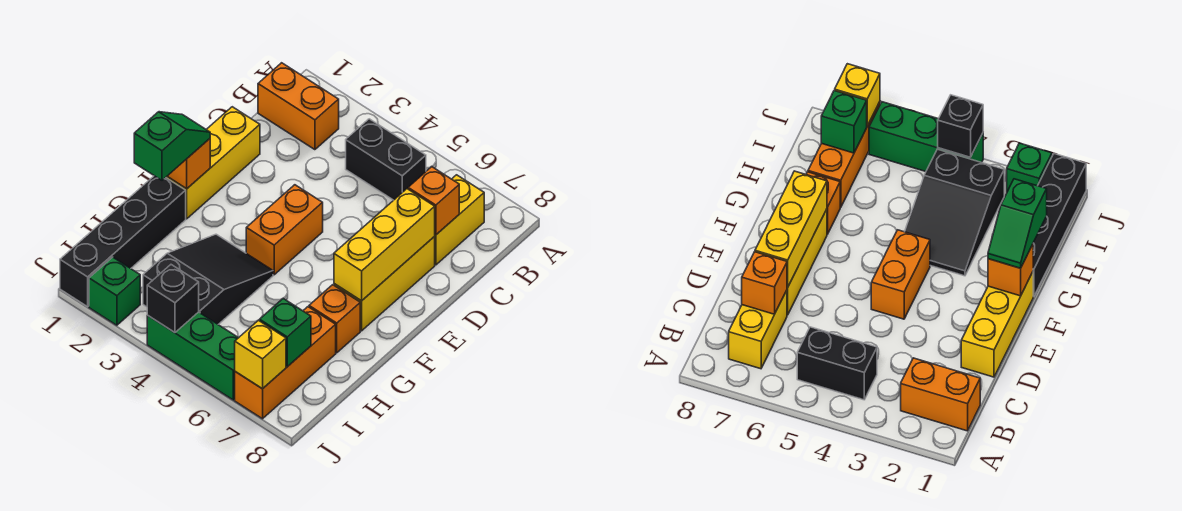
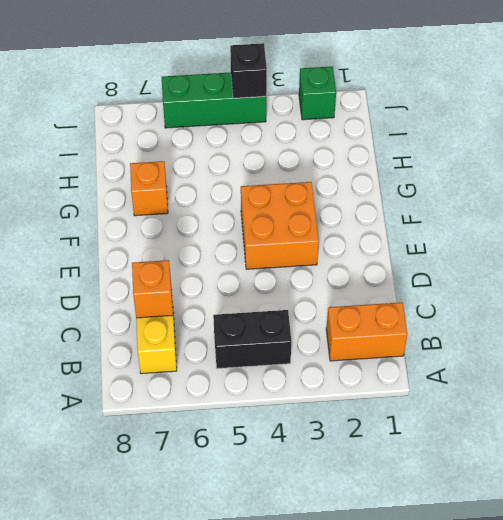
orange brick E3:F4 level 1 -> orange brick E4:F4 level 1
none -> yellow brick D1:F1 level 1
none -> yellow brick D7:F7 level 1
none -> black brick G1:J1 level 1

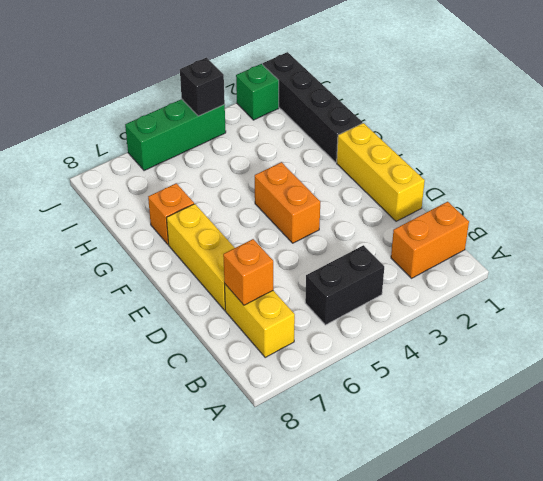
none -> black slope G3:I4 level 1 top I
none -> orange brick H7:J7 level 1
none -> yellow brick D7:F7 level 2

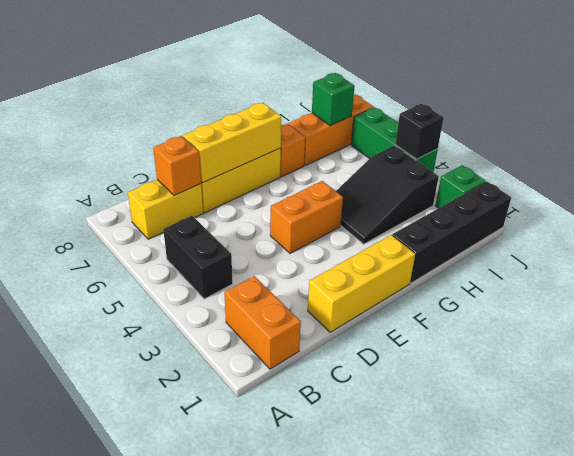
none -> orange brick F1 level 2
none -> yellow brick J7 level 2
none -> green slope F1:G1 level 3 top G

